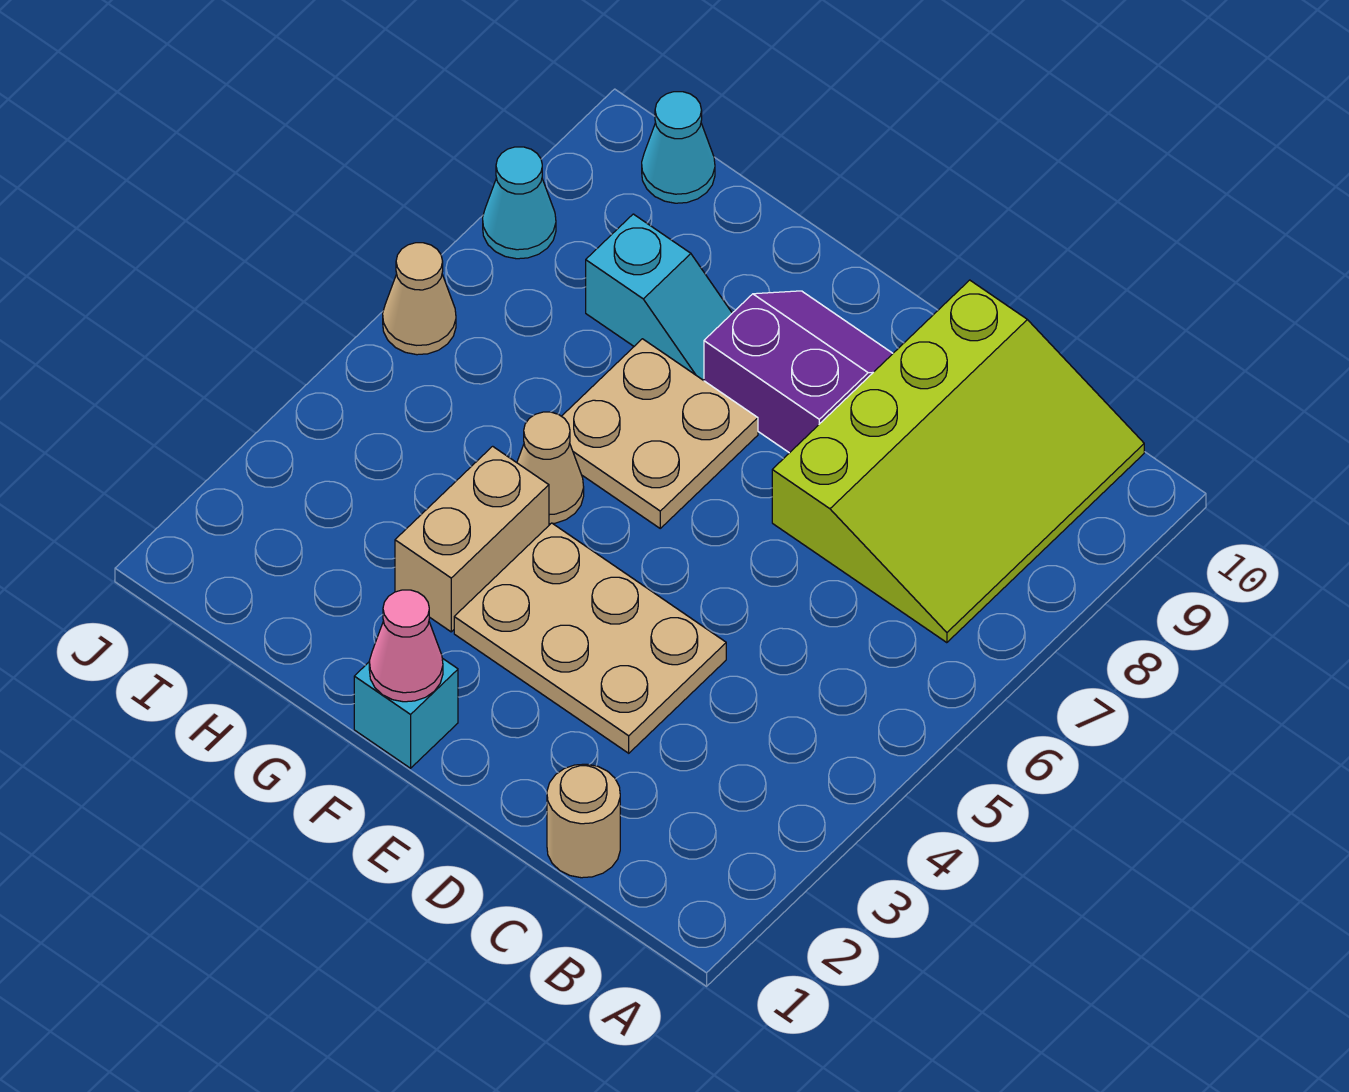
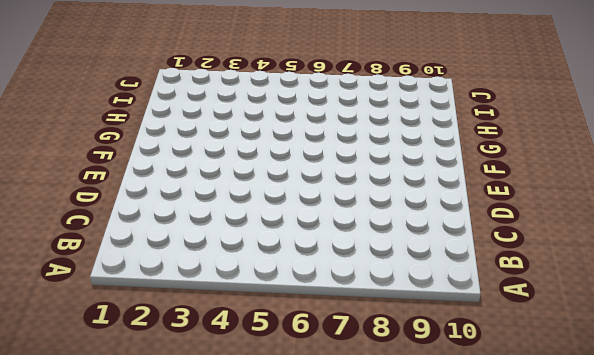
none -> lime slope B7:D10 level 1 top D
none -> tan round brick C1 level 1
none -> tan plate D3:F4 level 1

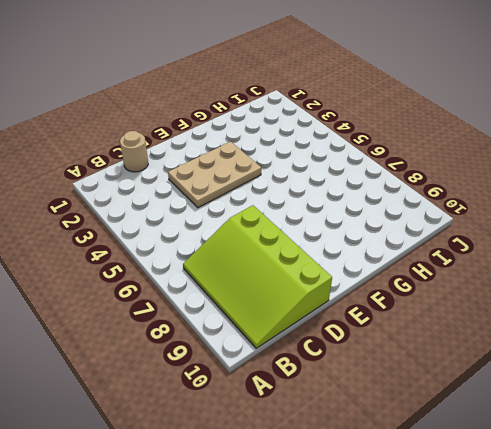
none -> purple slope E8:F9 level 1 top 8
none -> cyan brick F1 level 1
none -> tan plate F6:G7 level 1

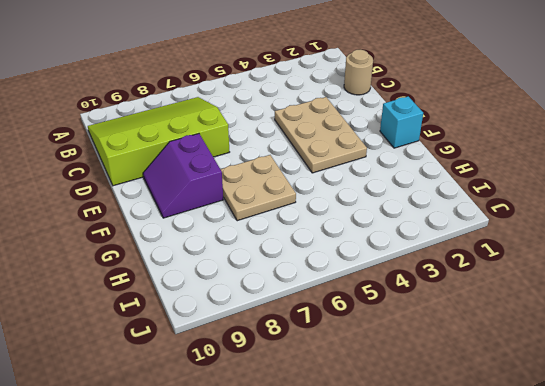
none -> tan brick G3:G4 level 1
none -> tan cone G5 level 1
none -> cyan slope G8:H8 level 1 top H

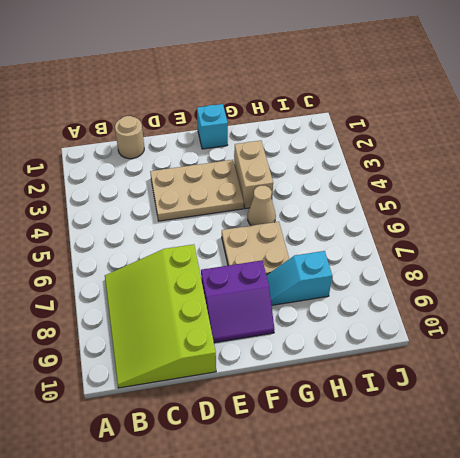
none -> cyan cone I10 level 1
none -> tan cone J6 level 1
none -> cyan cone J8 level 1

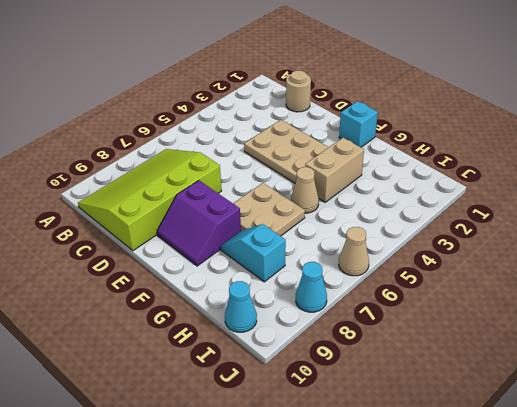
none -> pink cone F1 level 2

